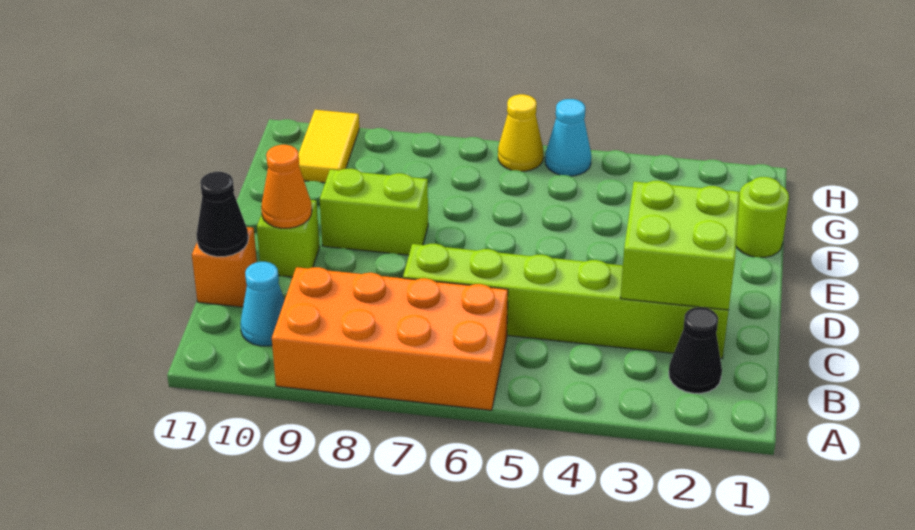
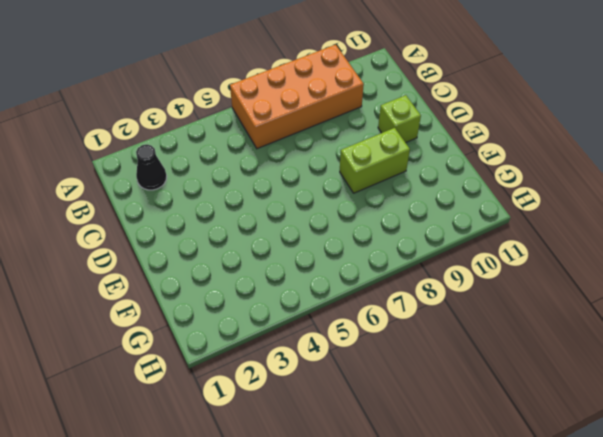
none -> cyan cone B10 level 1
none -> lime brick C2:C7 level 1
none -> orange brick C11 level 1

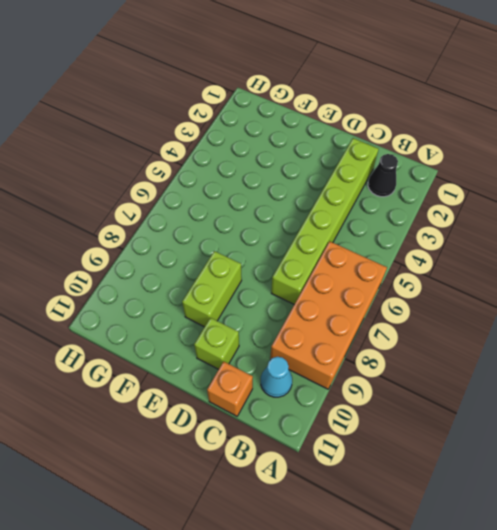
none -> lime round brick F1 level 1
none -> yellow tile G10:H10 level 1
none -> cyan cone H5 level 1

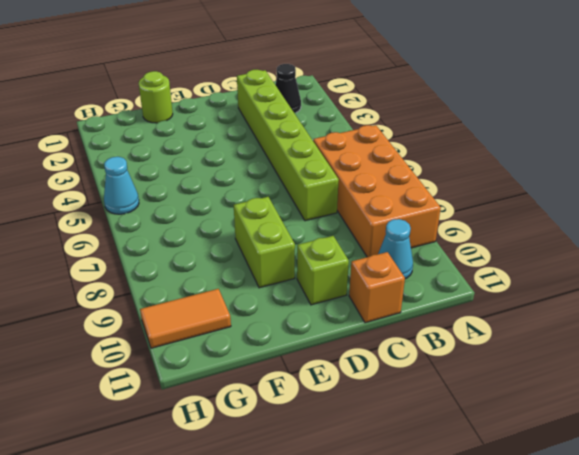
orange tile G10:H10 level 1 -> yellow tile G10:H10 level 1
none -> yellow cone H6 level 1
none -> lime brick C2:D3 level 2
none -> black cone C11 level 2

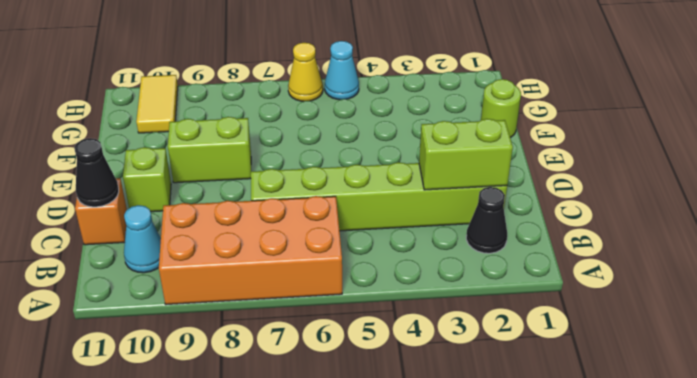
lime brick C2:C3 level 2 -> lime brick C2:D3 level 2
none -> orange cone D10 level 2

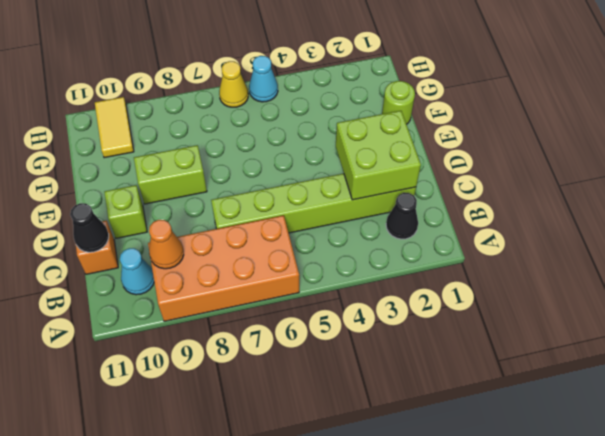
orange cone B9 level 2 -> orange cone D10 level 2

